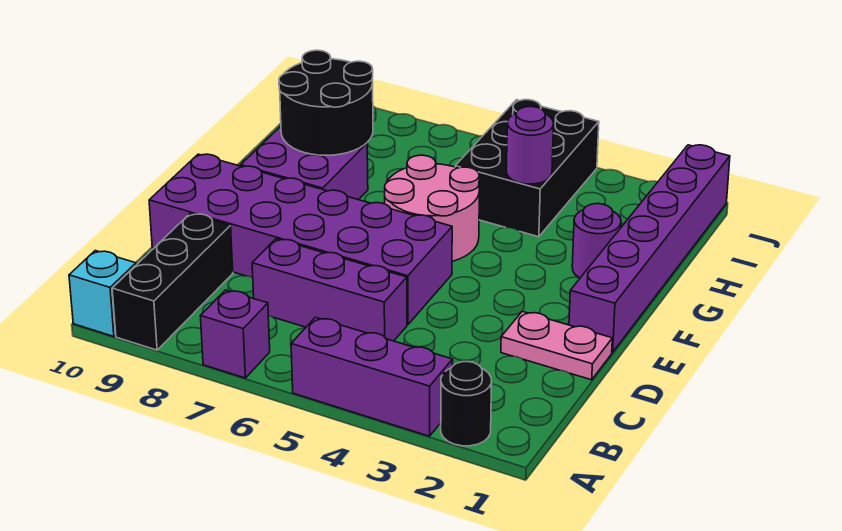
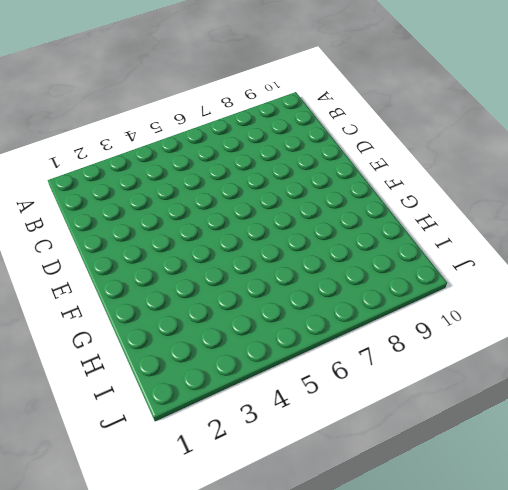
none -> black round brick A2 level 1
none -> purple brick A3:A5 level 1
none -> purple brick A7 level 1

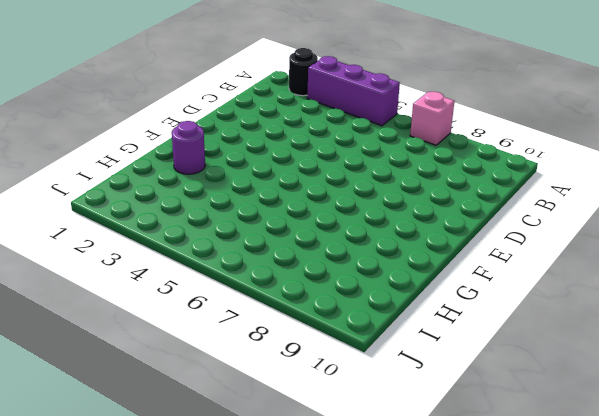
pink brick A7 level 1 -> purple brick A7 level 1
none -> black brick A9:C9 level 1
none -> cyan brick A10 level 1
none -> purple brick C5:C7 level 1

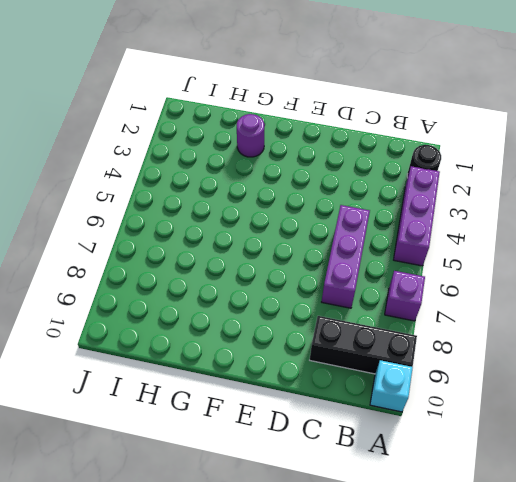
none -> pink plate D1:D2 level 1
none -> purple brick D5:E10 level 1
none -> purple brick E1:J1 level 1

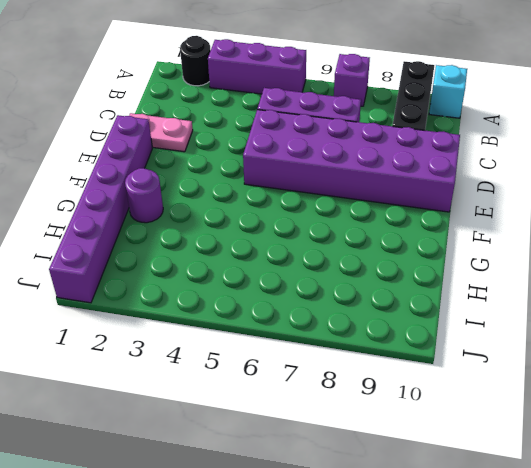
none -> pink round brick F5:G6 level 1
none -> purple brick F8:G9 level 1
none -> black brick H4:J5 level 1

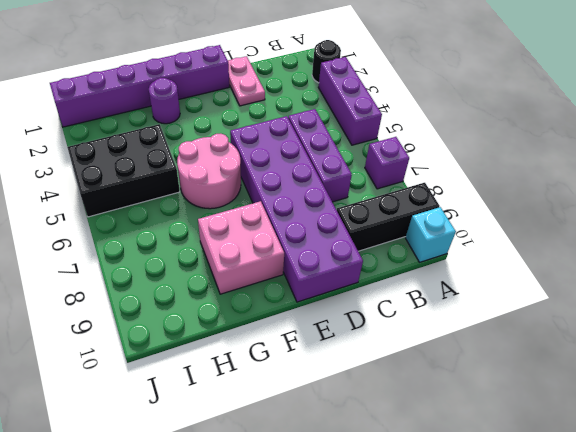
pink brick F8:G9 level 1 -> purple brick F8:G9 level 1
none -> black round brick G8:H9 level 2
none -> purple round brick H4 level 2

